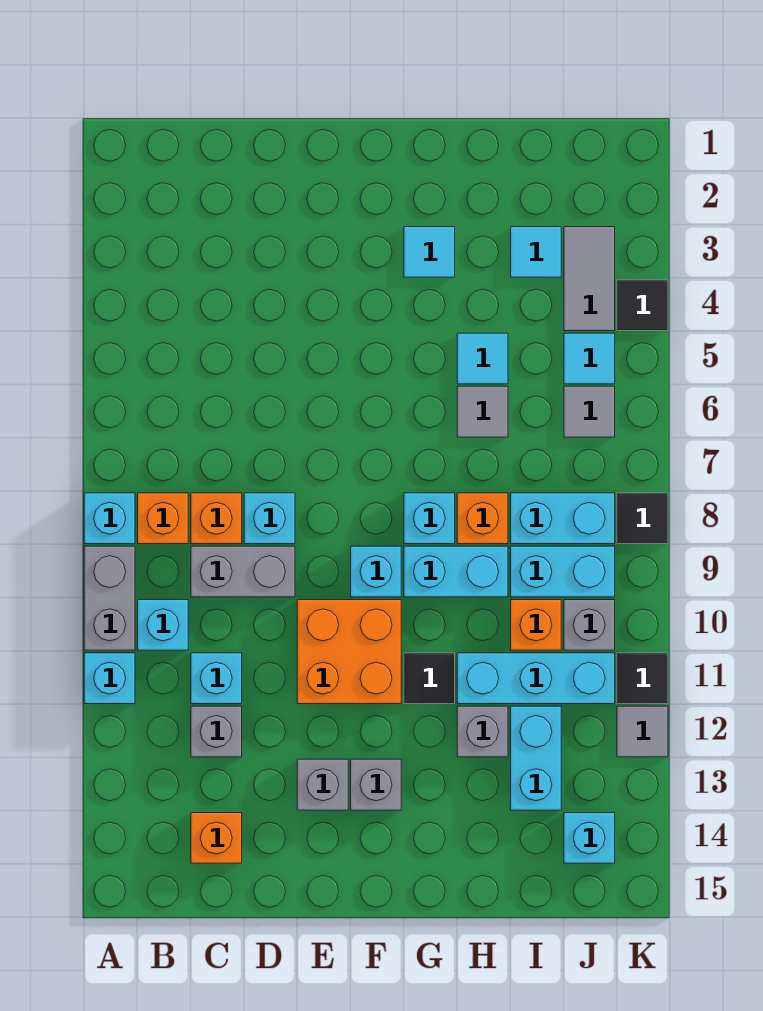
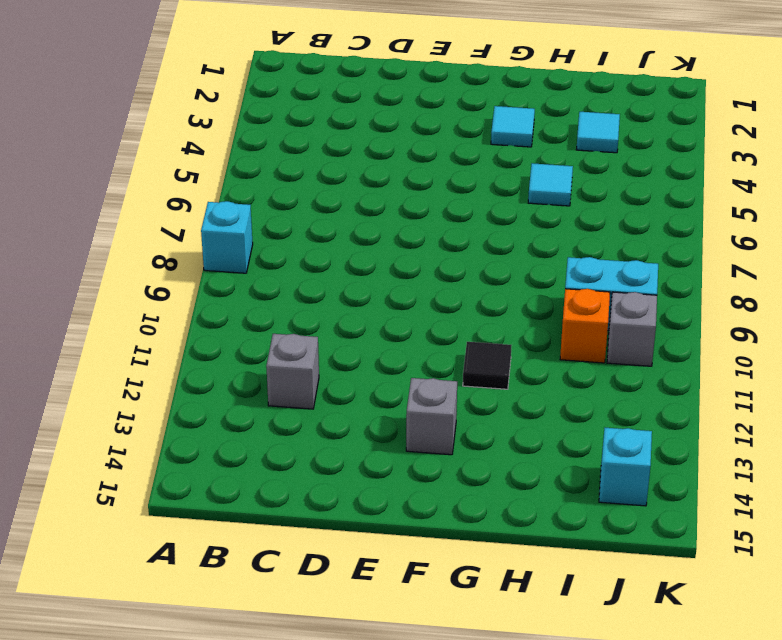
none -> grey brick A9:A10 level 1
none -> cyan brick A11 level 1
none -> orange brick B8 level 1
none -> cyan brick B10 level 1

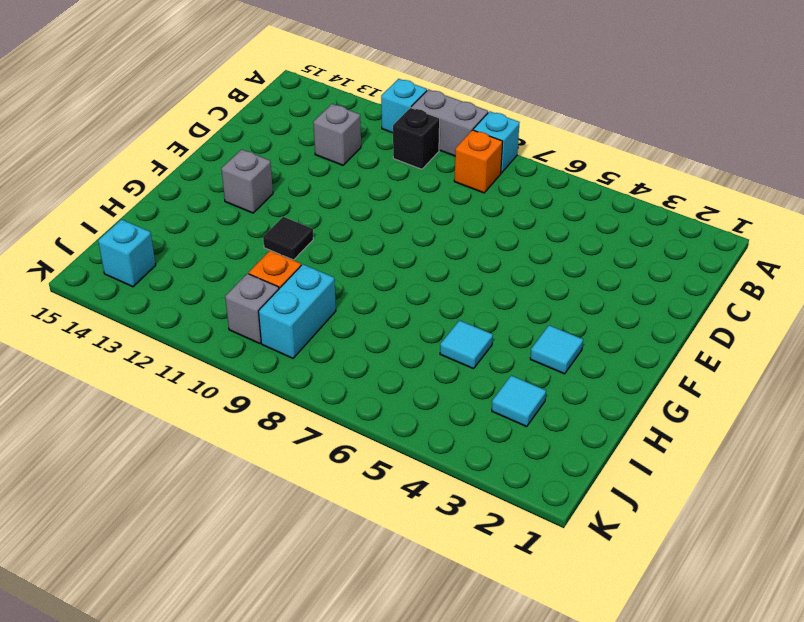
black brick B10 level 1 -> cyan brick B10 level 1
none -> orange brick C8 level 1
none -> grey brick C9:D9 level 1
none -> cyan brick C11 level 1
none -> orange brick C14 level 1

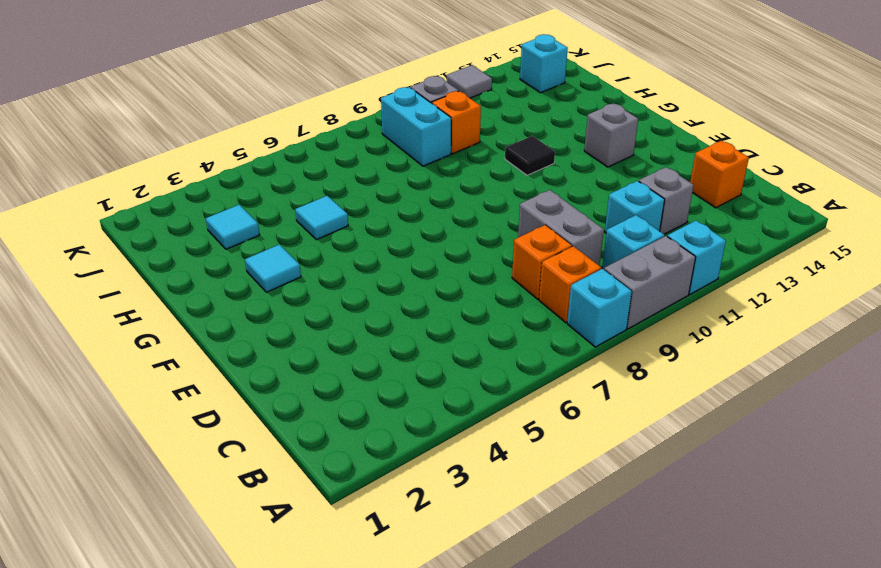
none -> cyan brick D8 level 1
none -> orange brick E10:F11 level 1
none -> grey brick E13 level 1
none -> cyan brick F9 level 1

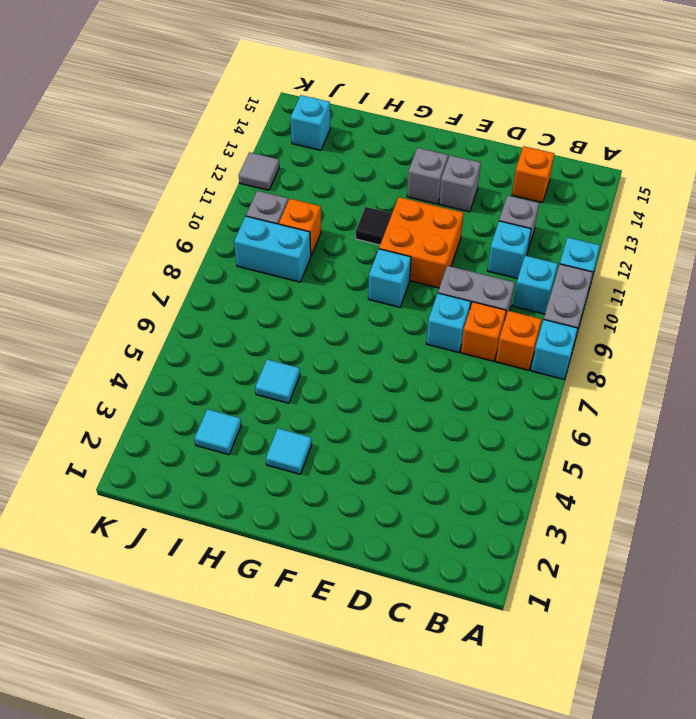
none -> cyan brick G8 level 1
none -> cyan brick G9:H9 level 1
none -> grey tile H6 level 1
none -> orange brick H8 level 1

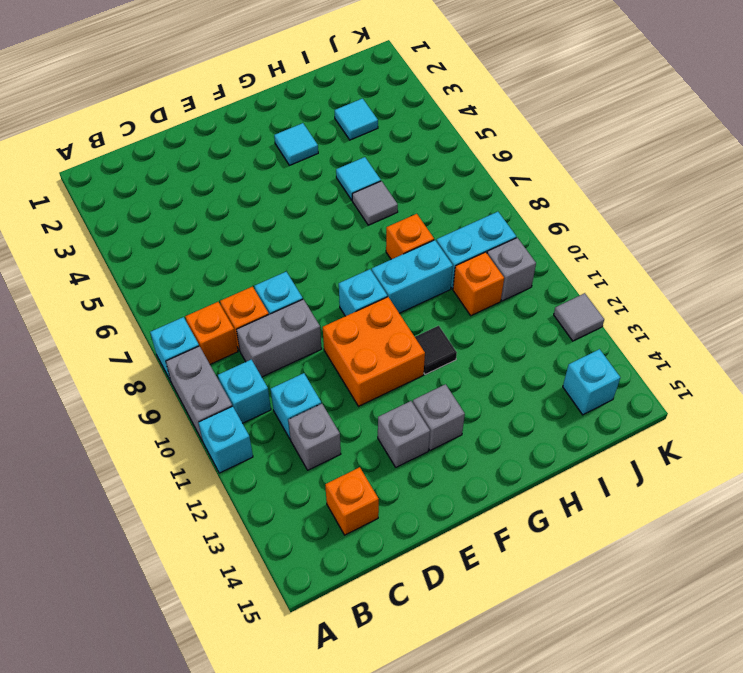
none -> cyan brick G8 level 1
none -> cyan brick H11:J11 level 1
none -> grey brick H12 level 1
none -> cyan brick I8:J8 level 1

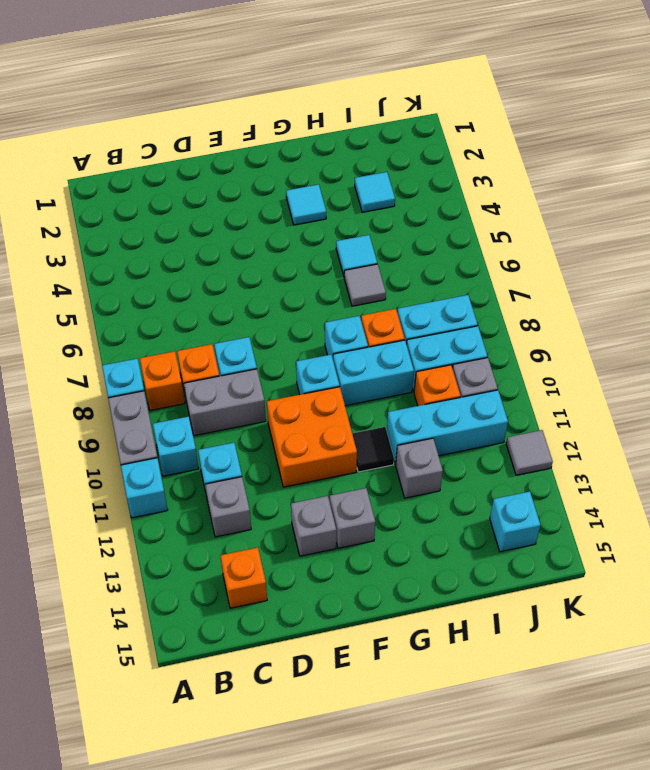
none -> cyan brick I12:I13 level 1
none -> grey tile J3:J4 level 1
none -> cyan tile J5 level 1
none -> grey tile J6 level 1

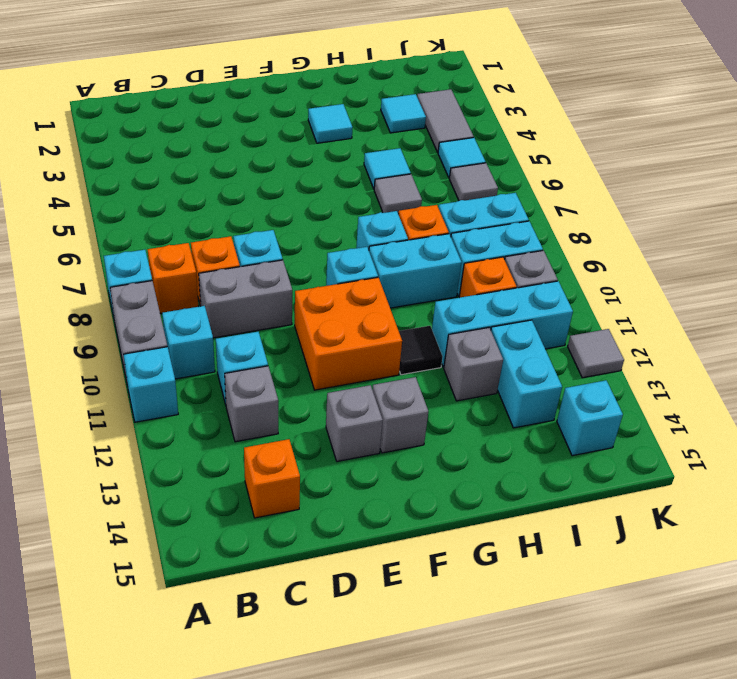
none -> black tile K4 level 1
none -> black tile K8 level 1
none -> black tile K11 level 1

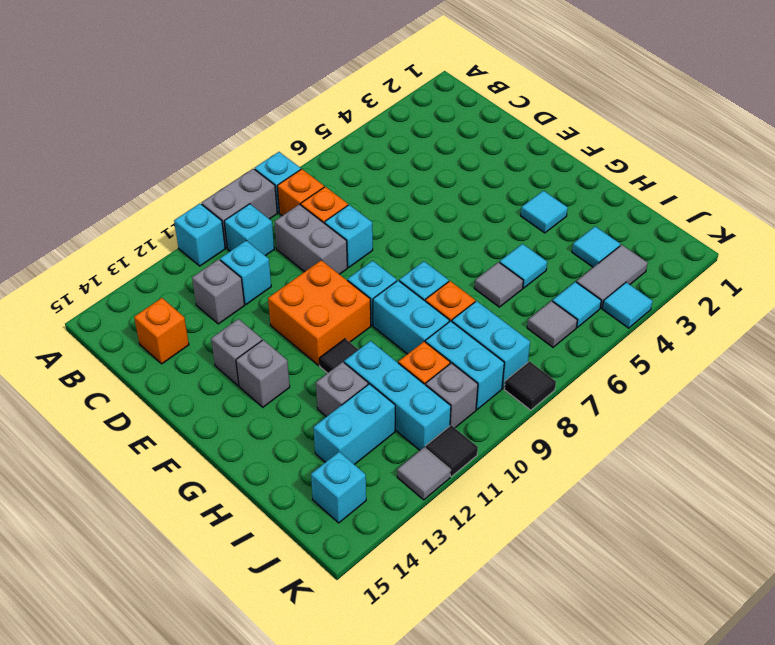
cyan tile K4 level 1 -> black tile K4 level 1

